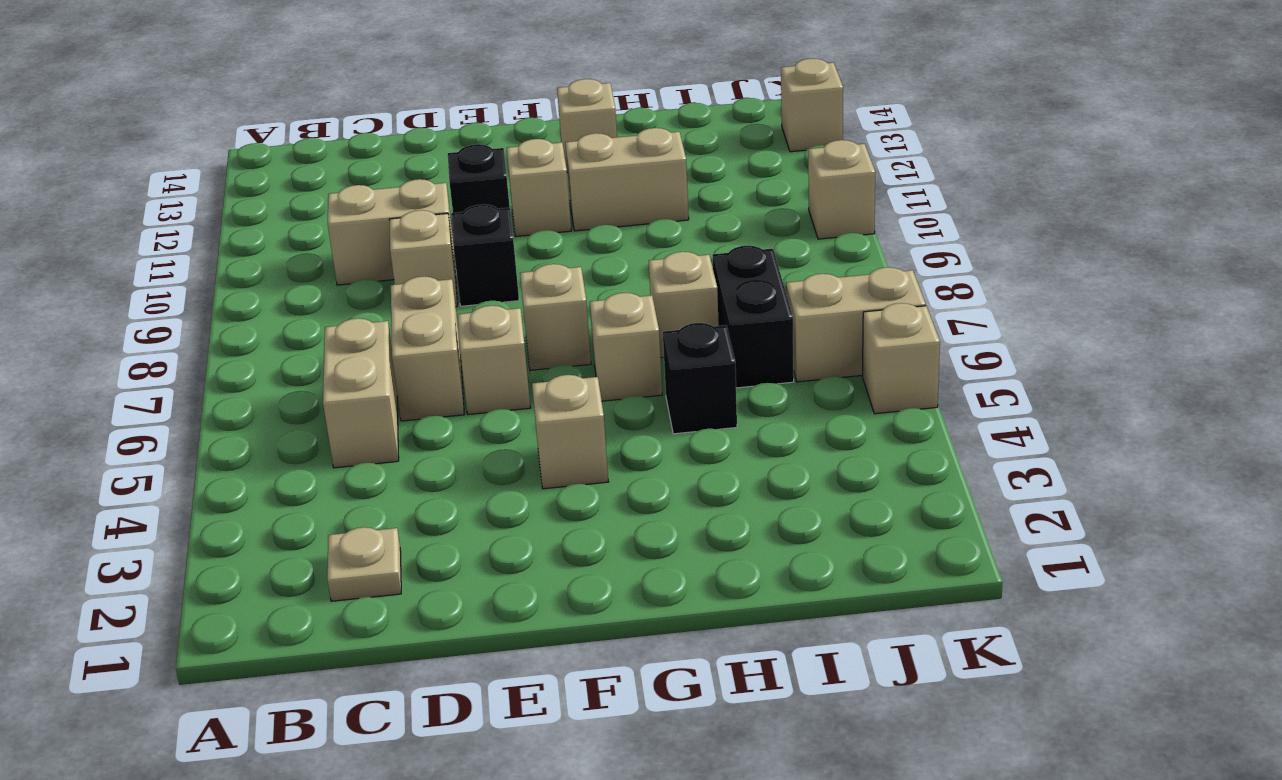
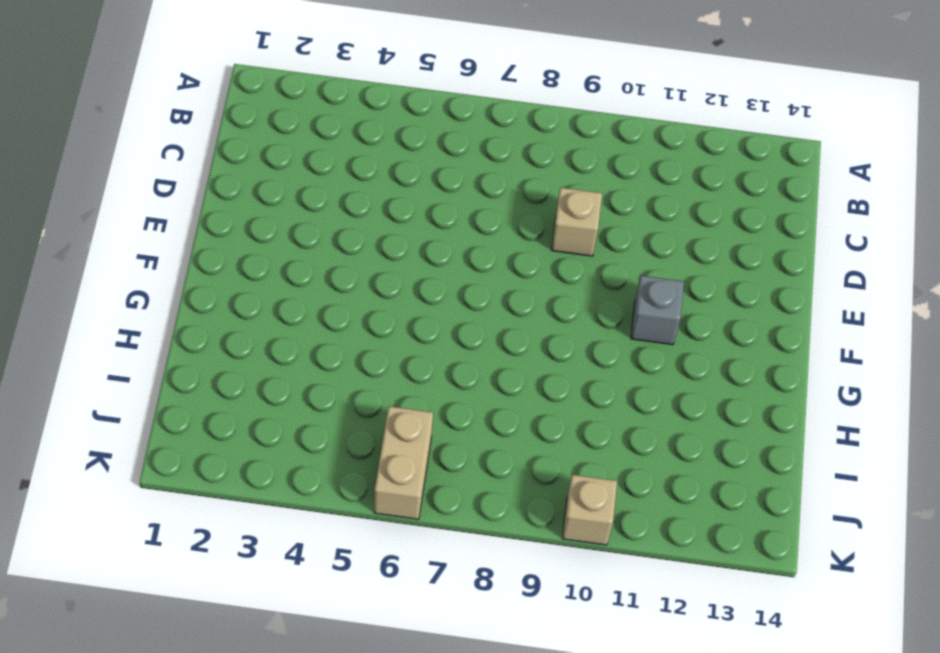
grey brick F11 level 1 -> tan brick F11 level 1
none -> tan plate C2 level 1
none -> tan brick C5:C6 level 1
none -> tan brick C10:D10 level 1

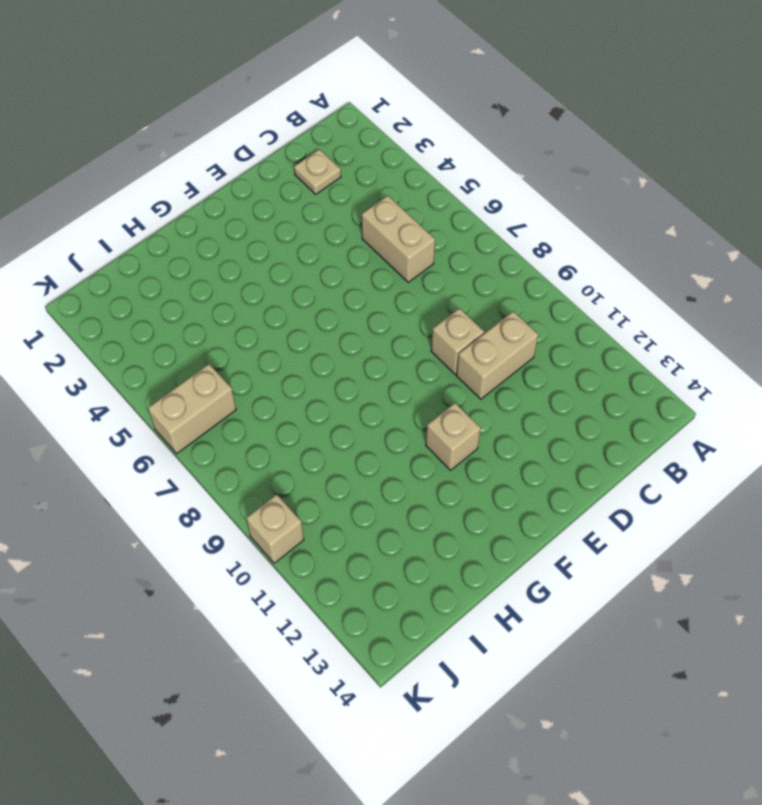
none -> tan brick D6:D7 level 1
none -> tan brick E6 level 1
none -> black brick E9 level 1

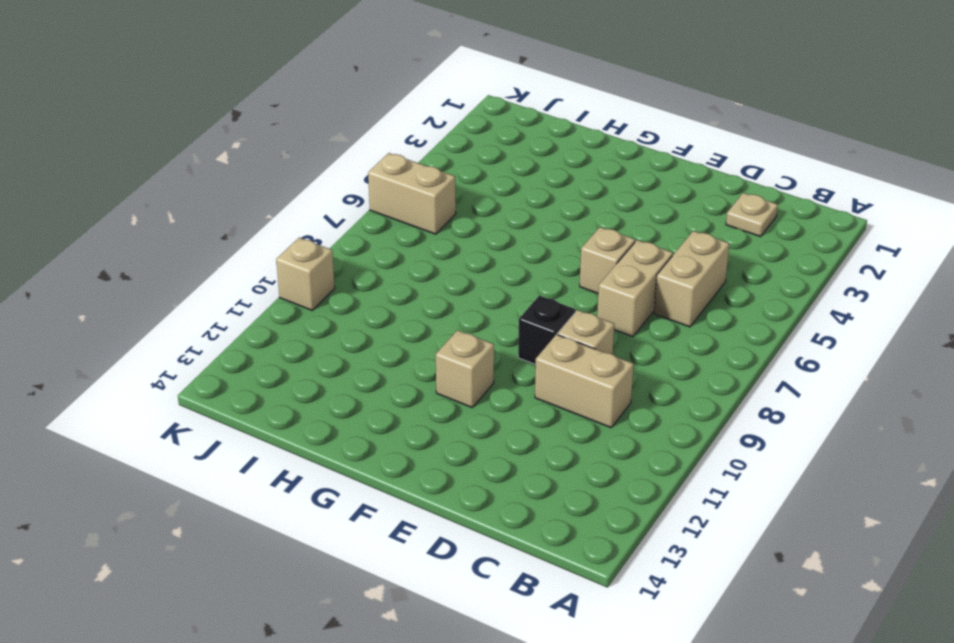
none -> black brick E11 level 1
none -> tan brick F4 level 1
none -> tan brick F7 level 1

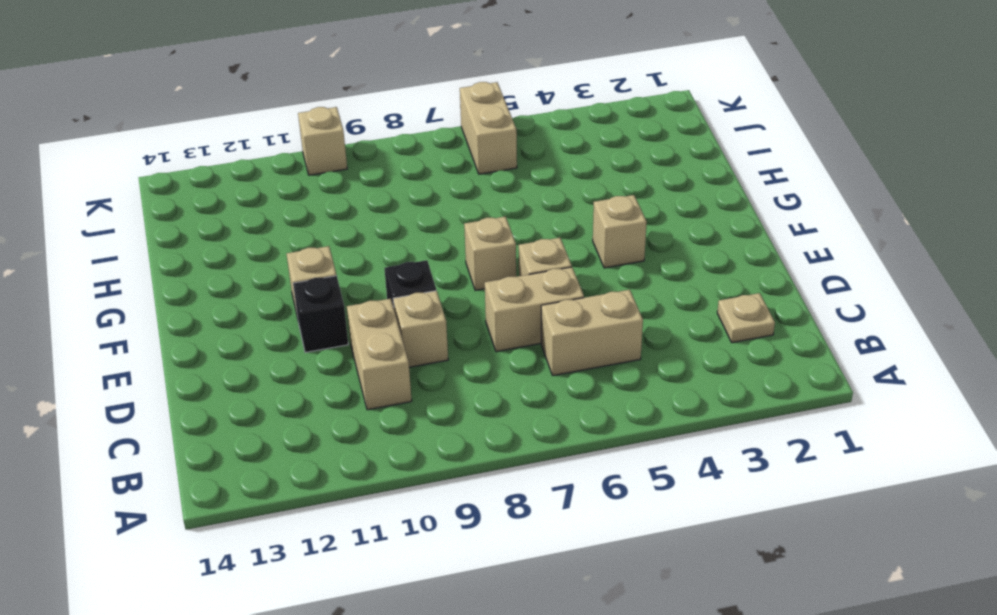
none -> tan brick G6 level 1
none -> tan brick G11:H11 level 1
none -> tan brick G13 level 1

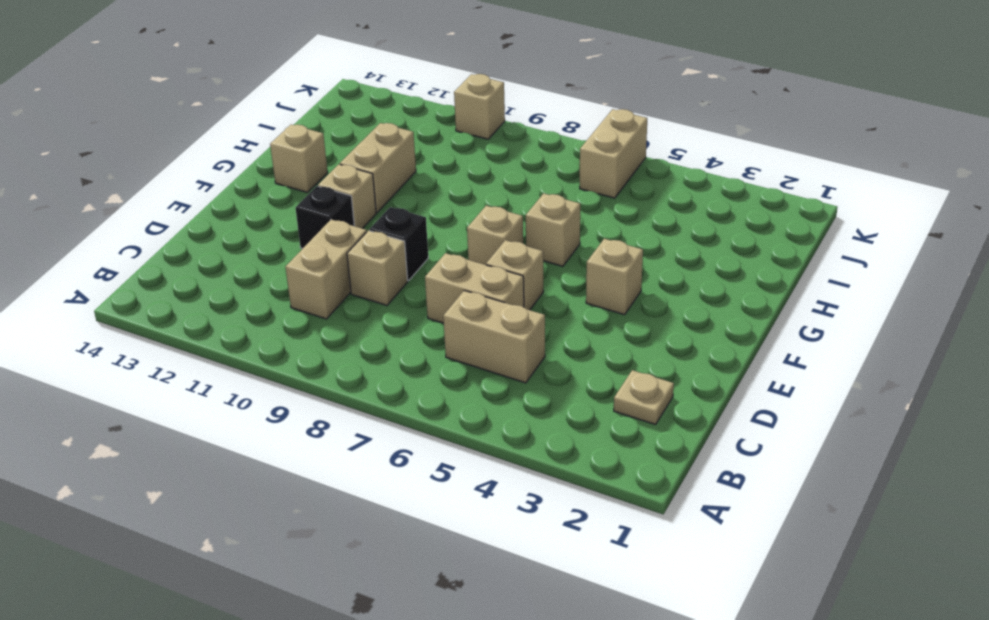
none -> black brick H5 level 1
none -> tan brick H7 level 1
none -> black brick I6:I7 level 1

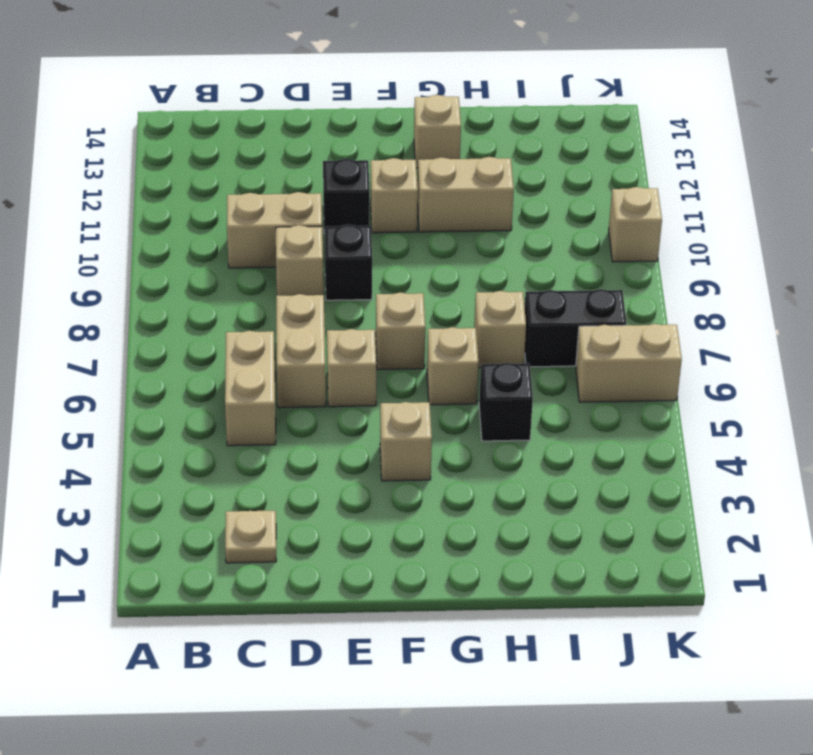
black brick I7:J7 level 1 -> black brick I6:I7 level 1
none -> tan brick K5 level 1
none -> tan brick K13 level 1

